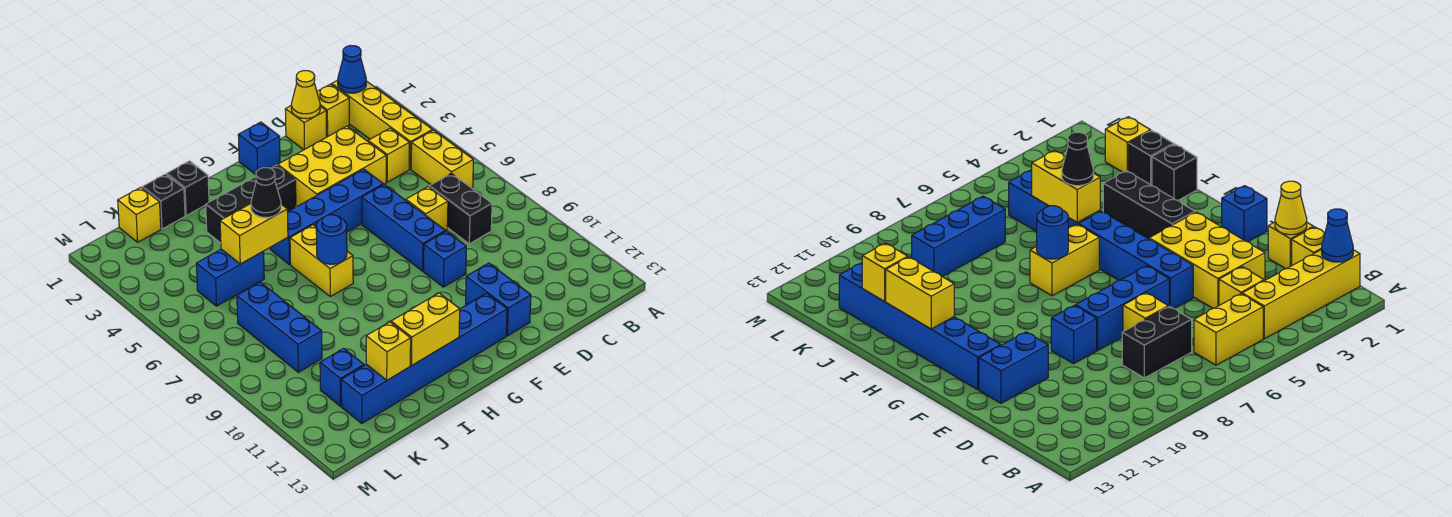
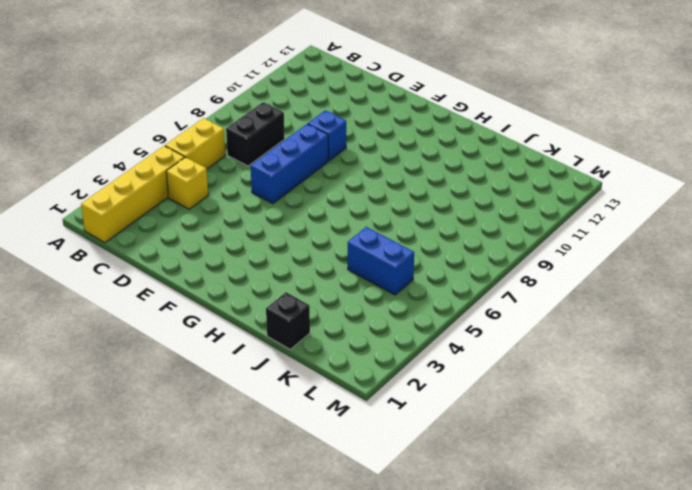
none -> yellow brick C1 level 1
none -> yellow brick D1 level 1
none -> yellow brick D3:F4 level 1

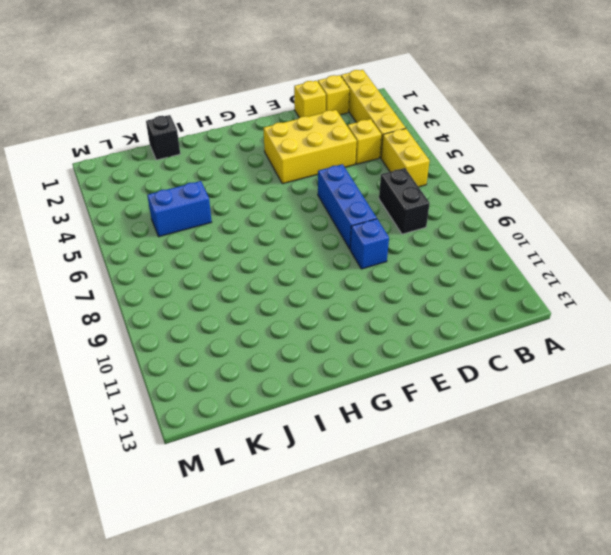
none -> yellow brick D7 level 1
none -> blue brick E5:H5 level 1
none -> blue brick E11:E12 level 1

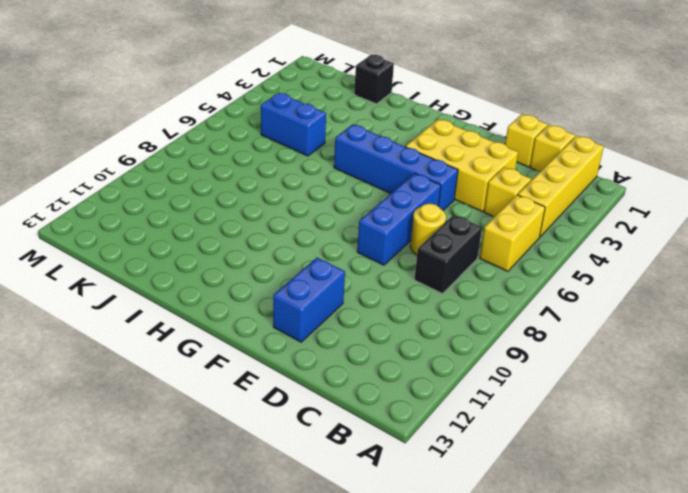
yellow round brick D7 level 1 -> yellow brick D7 level 1
none -> blue brick E9 level 1
none -> blue brick F1 level 1
none -> blue brick F12:K12 level 1

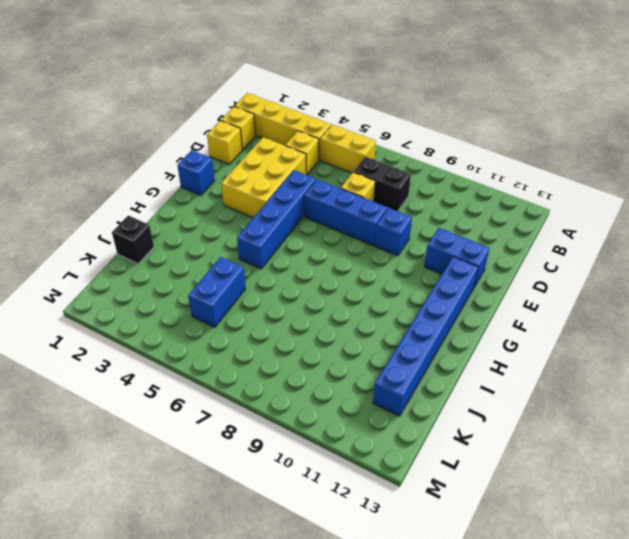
none -> black brick G3:I3 level 1
none -> yellow brick H6:H7 level 1
none -> black brick I1 level 1

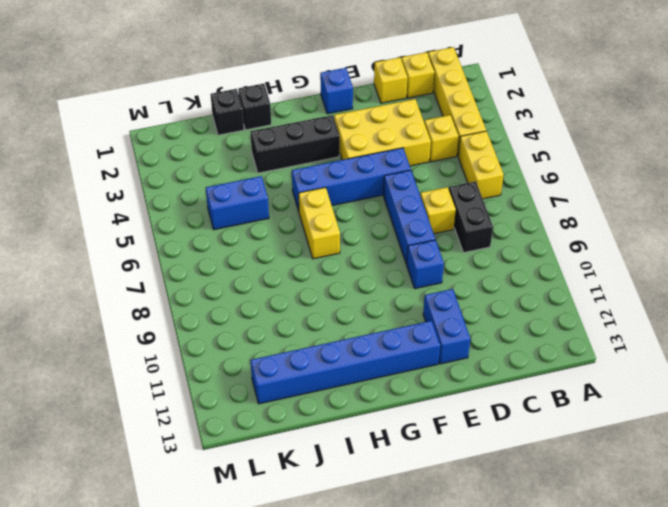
none -> yellow brick K1 level 1
none -> blue brick K7:K9 level 1
none -> blue brick K11 level 1

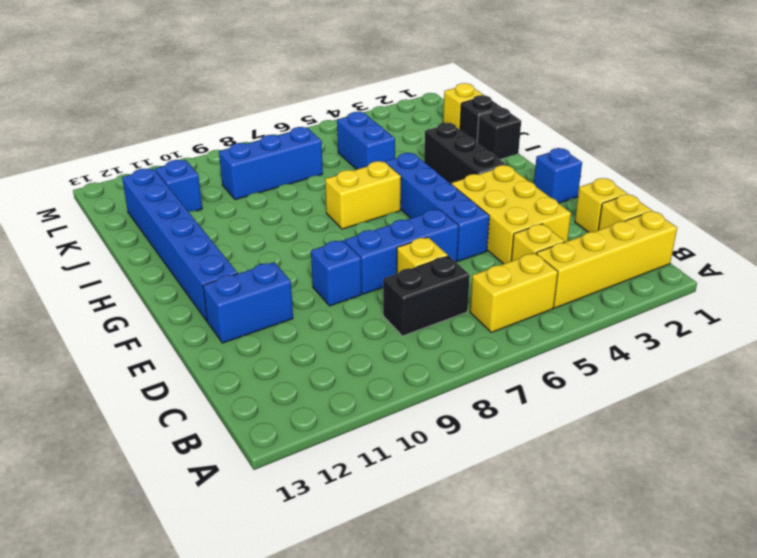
none -> blue cone B1 level 2
none -> yellow cone D1 level 2
none -> blue round brick H7 level 2

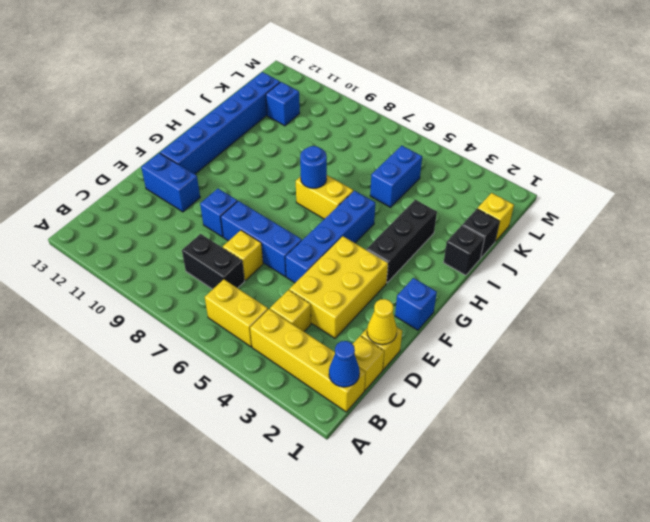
none -> blue brick K7:K9 level 1
none -> yellow brick H12:I12 level 2
none -> yellow brick I5:J5 level 2

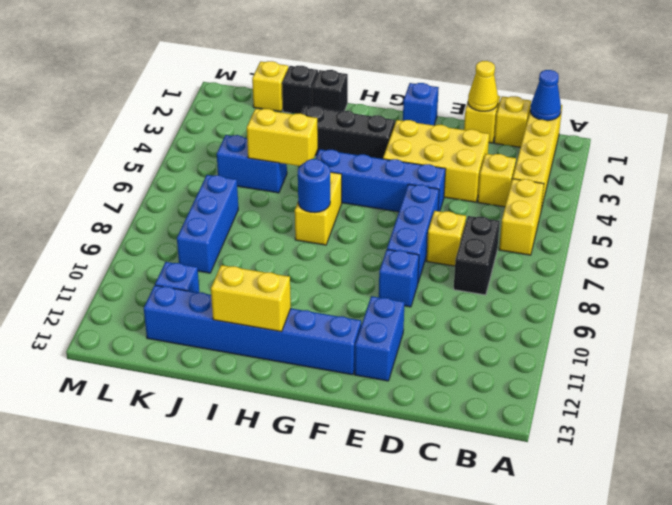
none -> yellow brick J12 level 2
none -> black cone I5 level 3

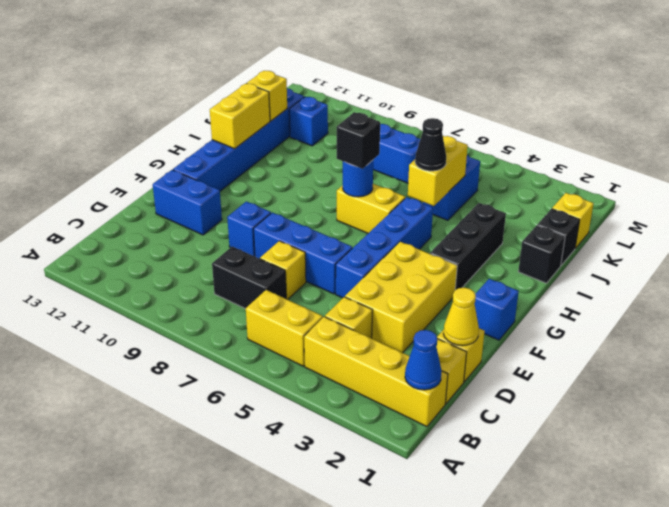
black brick H7 level 3 -> none

